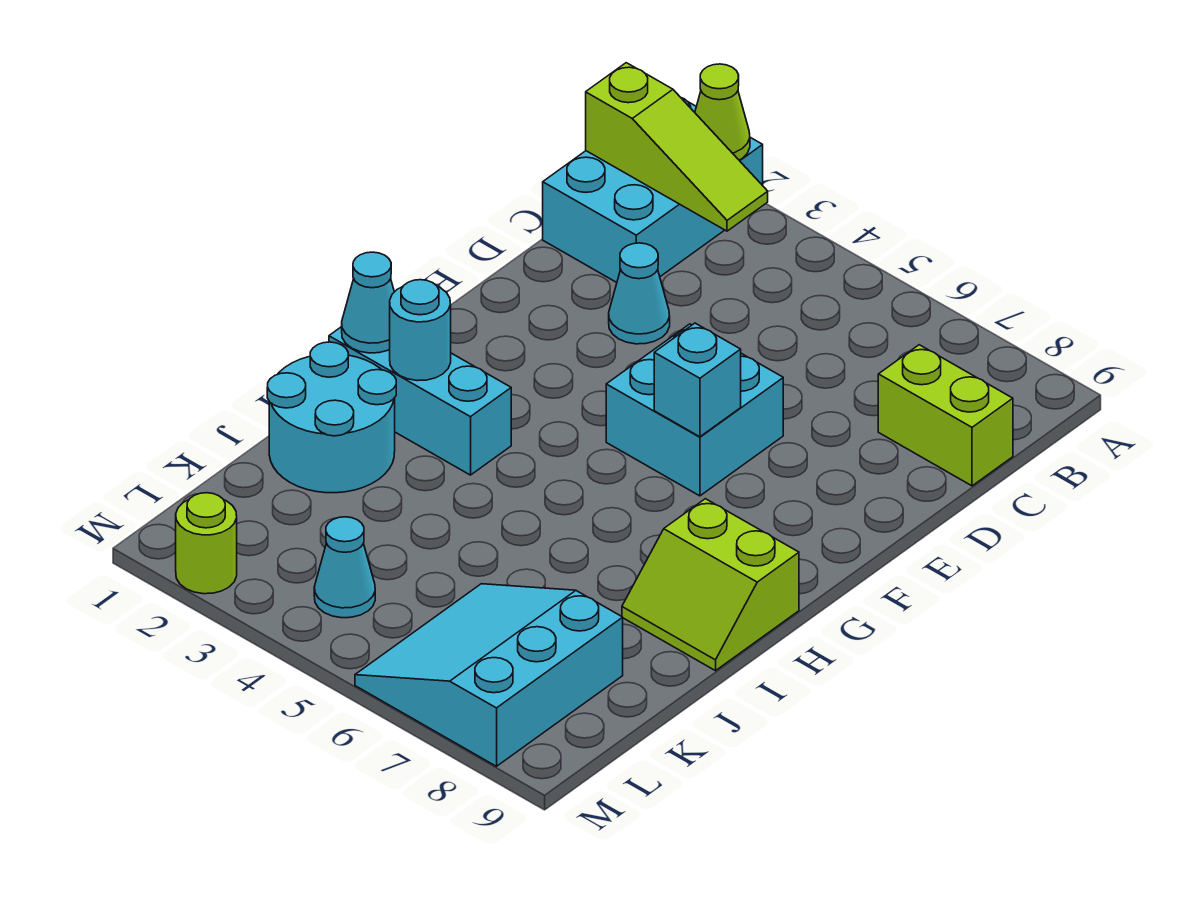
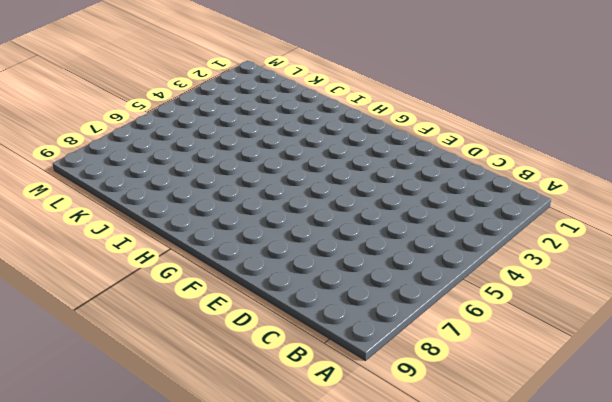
none -> cyan brick A1:C2 level 1
none -> lime brick C8:C9 level 1
none -> cyan cone D3 level 1

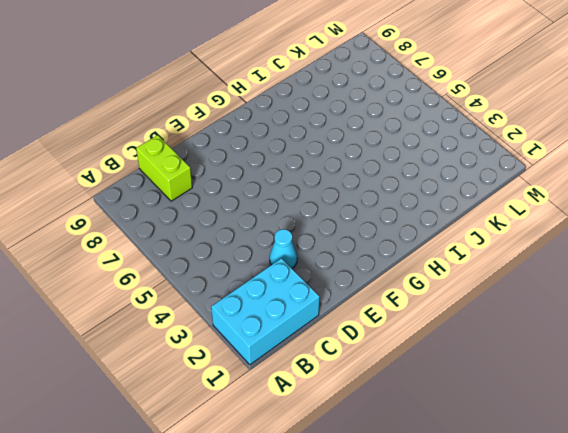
none -> cyan brick E5:F6 level 1
none -> cyan brick H1:H3 level 1
none -> lime slope H8:I9 level 1 top H

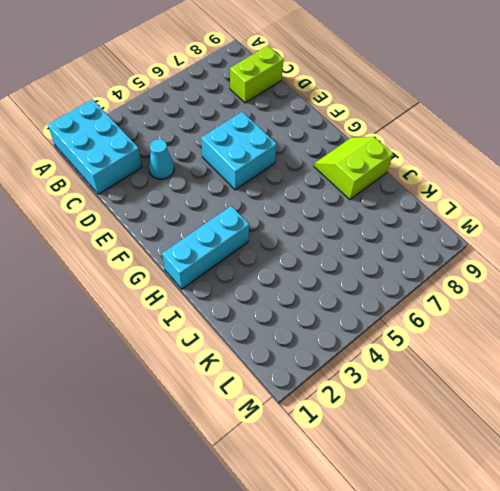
lime slope H8:I9 level 1 top I -> lime slope H8:I9 level 1 top H
none -> cyan round brick I1:J2 level 1
none -> cyan slope K6:M8 level 1 top 8
none -> cyan cone L4 level 1

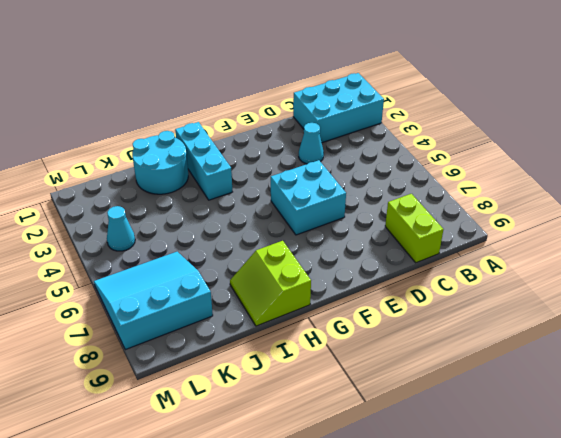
none -> lime round brick M2 level 1
none -> lime cone A2 level 2
none -> lime slope B1:B3 level 2 top 1

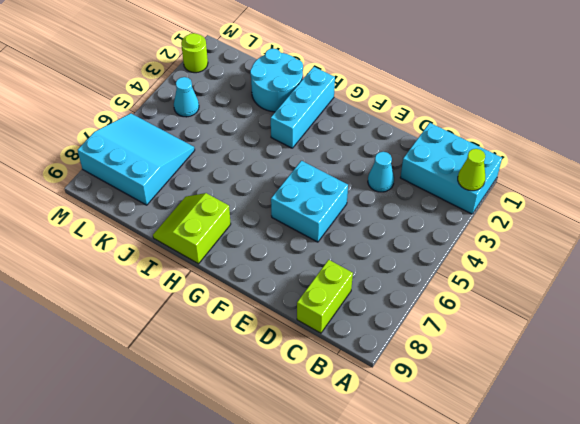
none -> lime slope B1:B3 level 2 top 1
none -> cyan brick F6 level 2
none -> cyan cone H1 level 2

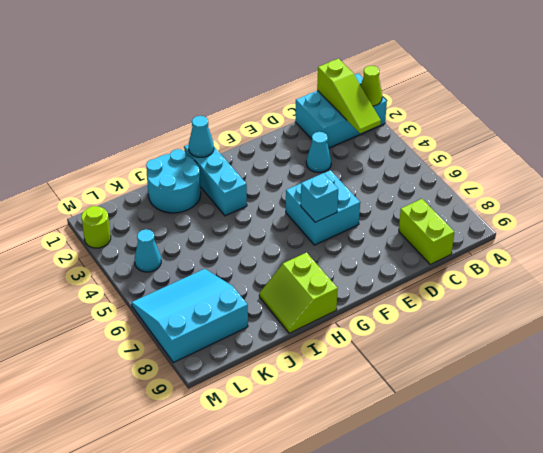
none -> cyan round brick H2 level 2

